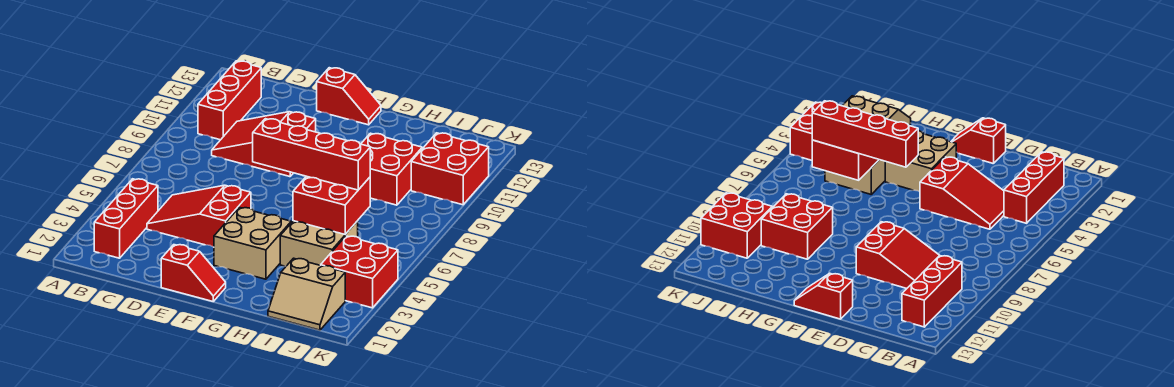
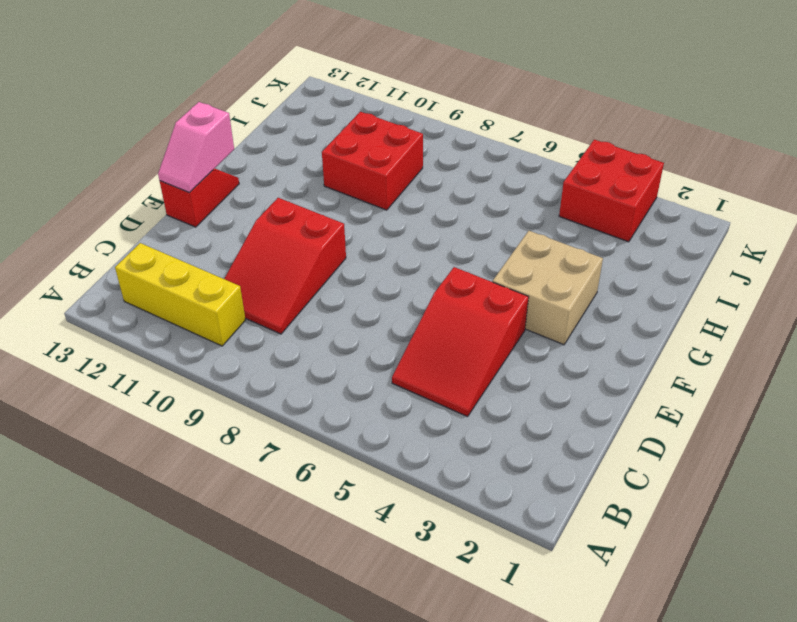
yellow brick B10:B12 level 1 -> red brick B10:B12 level 1
pink slope E13:F13 level 2 top F -> none
none -> red brick B2:B4 level 1
none -> red slope E1:F1 level 1 top E
none -> tan brick H4:I5 level 1

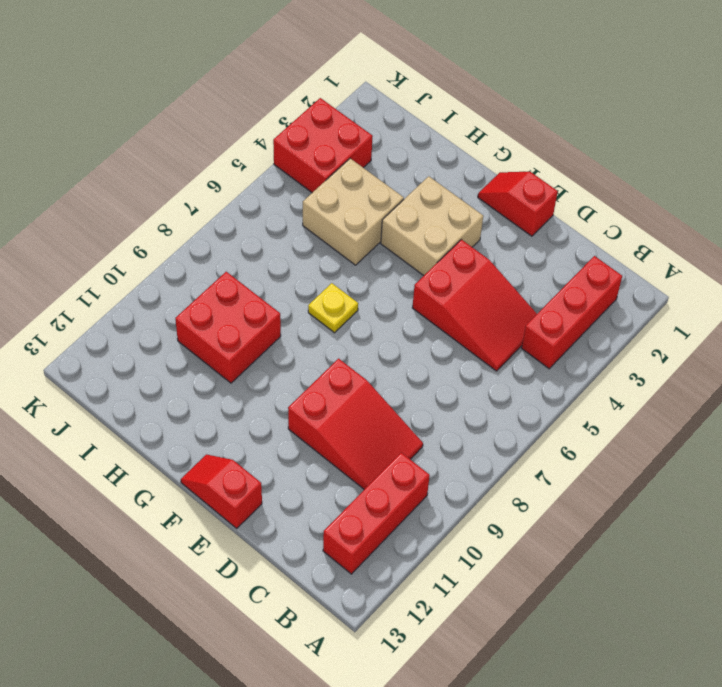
yellow plate G7 level 1 -> none
none -> tan slope I1:J2 level 1 top 2
none -> red brick J10:K11 level 1
none -> red brick H5:I6 level 2

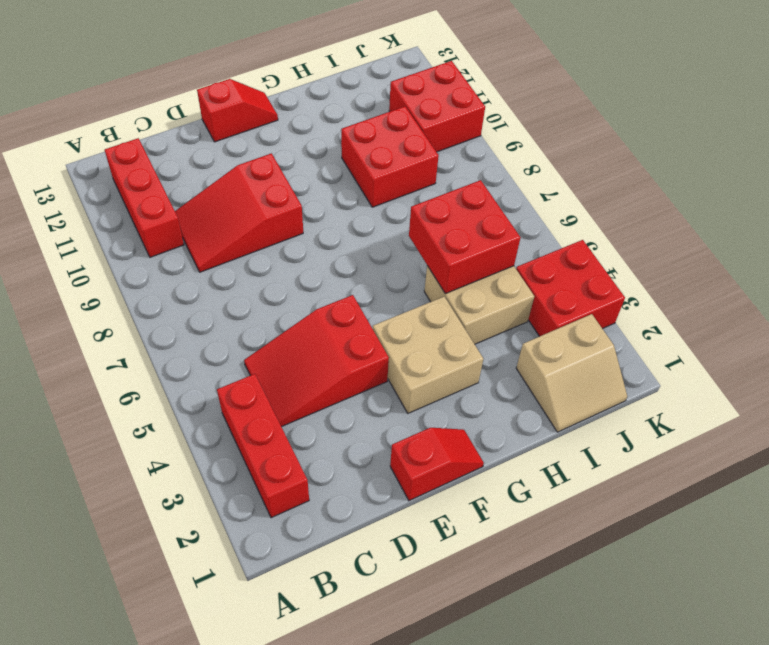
none -> red brick F6:I6 level 3

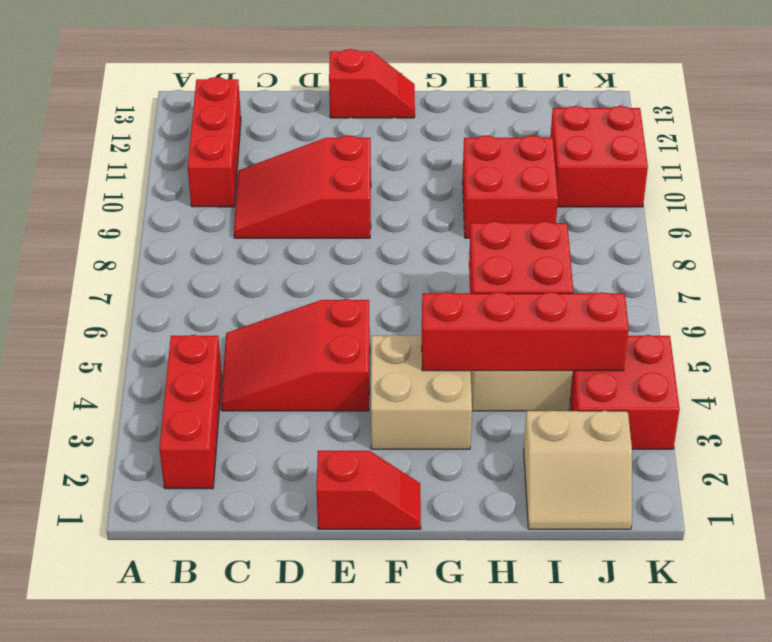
red brick G4:J4 level 2 -> red brick F6:I6 level 3

